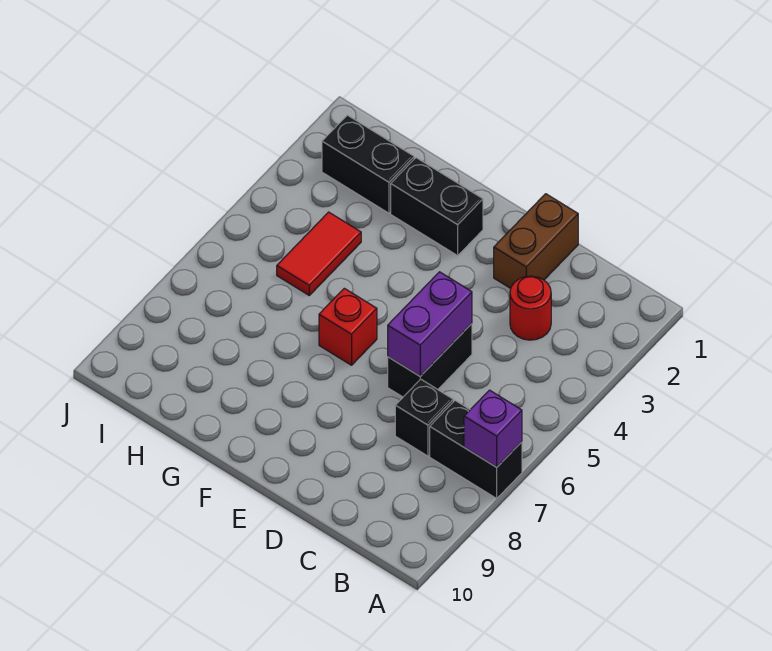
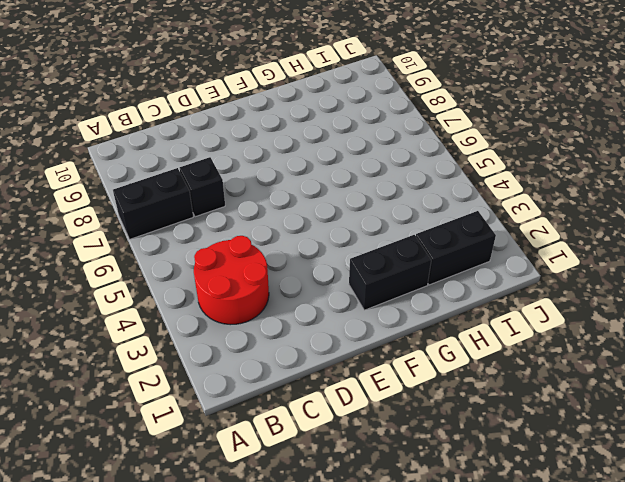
red round brick B3:C4 level 1 -> red round brick C3 level 1
none -> brown brick D1:D2 level 1
none -> black brick D5:D6 level 1

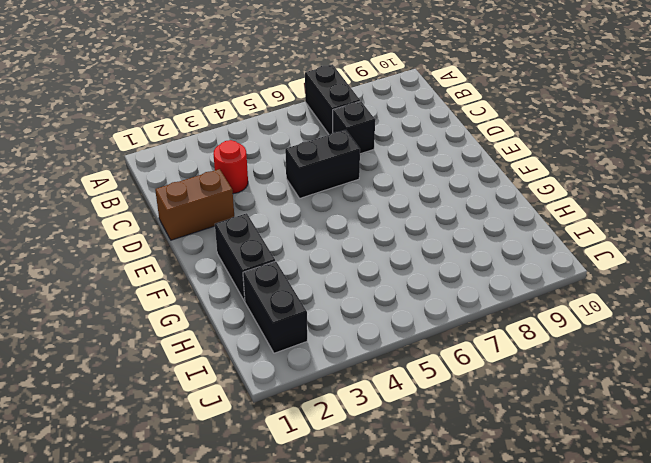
none -> red brick F6 level 1
none -> red tile H4:H5 level 1

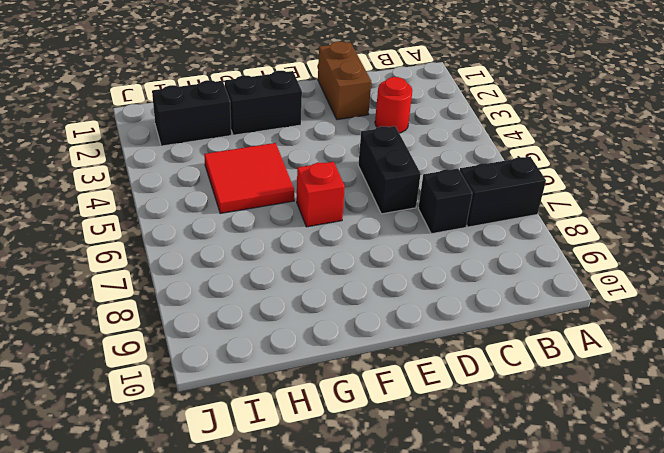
red tile G4:H5 level 1 -> red tile H4:H5 level 1
none -> purple brick A7 level 2
none -> purple brick D5:D6 level 2

